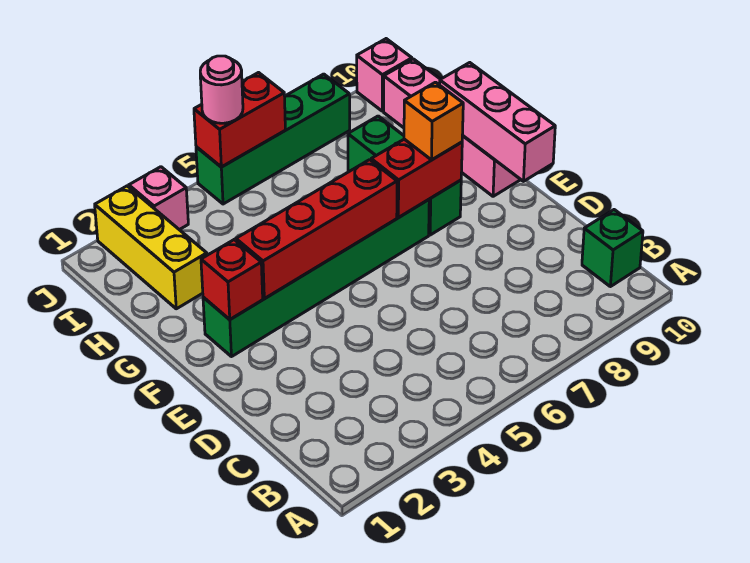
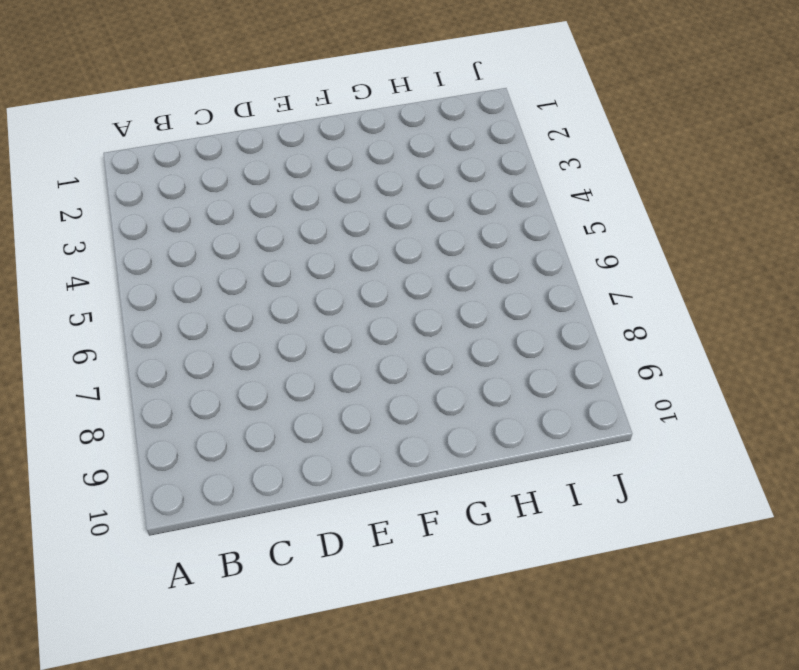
none -> green brick B10 level 1
none -> green brick F2:F7 level 1
none -> green brick F8:H8 level 1

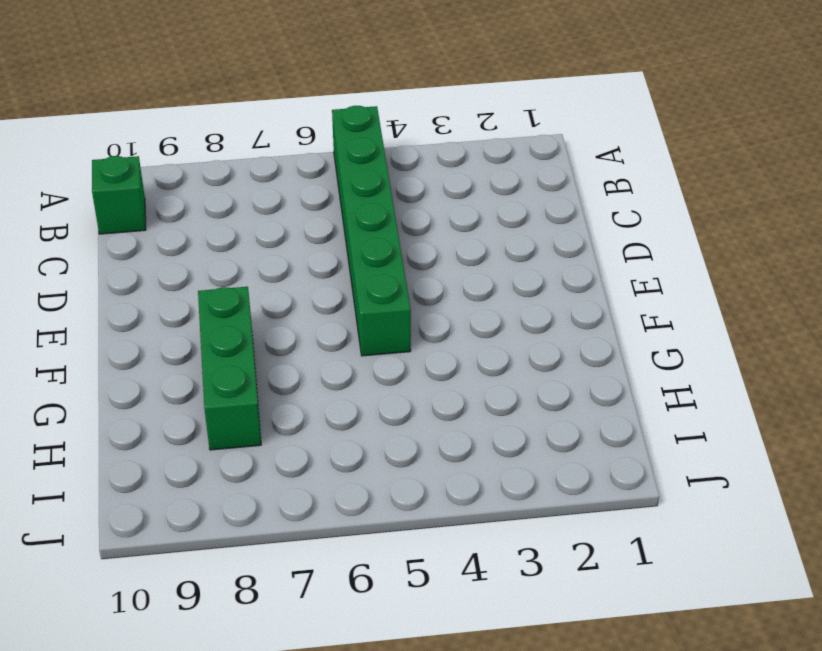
green brick A5:F5 level 1 -> green brick F2:F7 level 1
none -> pink brick F10:I10 level 1
none -> yellow brick H2:J2 level 1
none -> pink brick J3 level 1

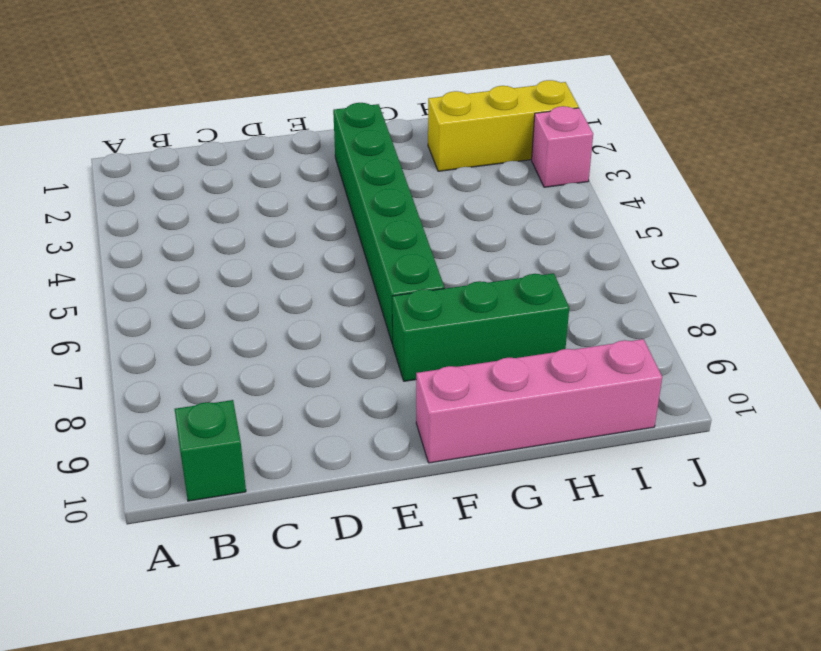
none -> green brick J5:J8 level 1
none -> pink brick J10 level 1
none -> pink brick E10:G10 level 2

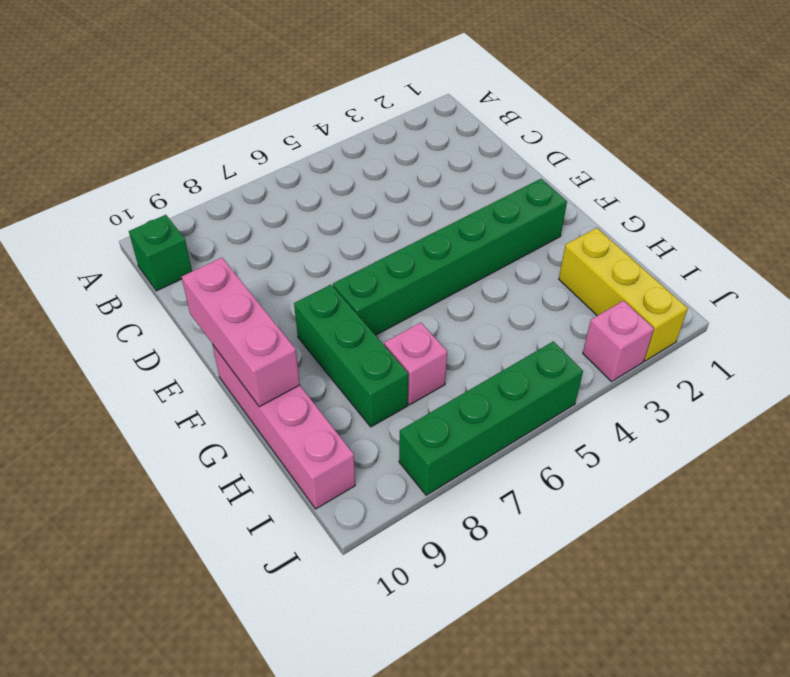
pink brick H7 level 1 -> pink brick J10 level 1
none -> red brick F2 level 2
none -> red brick F3:F6 level 2
none -> red brick F7:F8 level 2

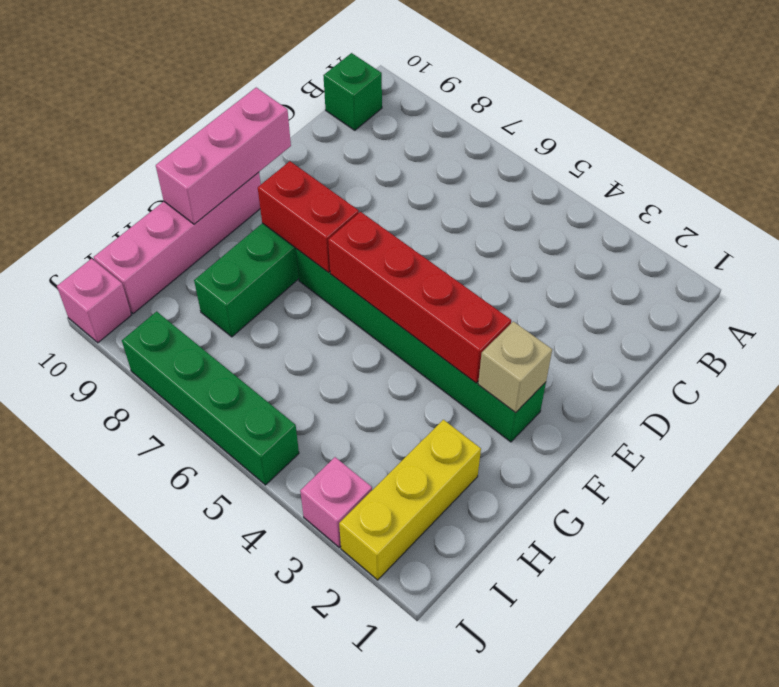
tan brick F2 level 2 -> red brick F2 level 2
none -> red brick J5:J6 level 2
none -> orange brick F8 level 3
none -> pink round brick J5 level 3

